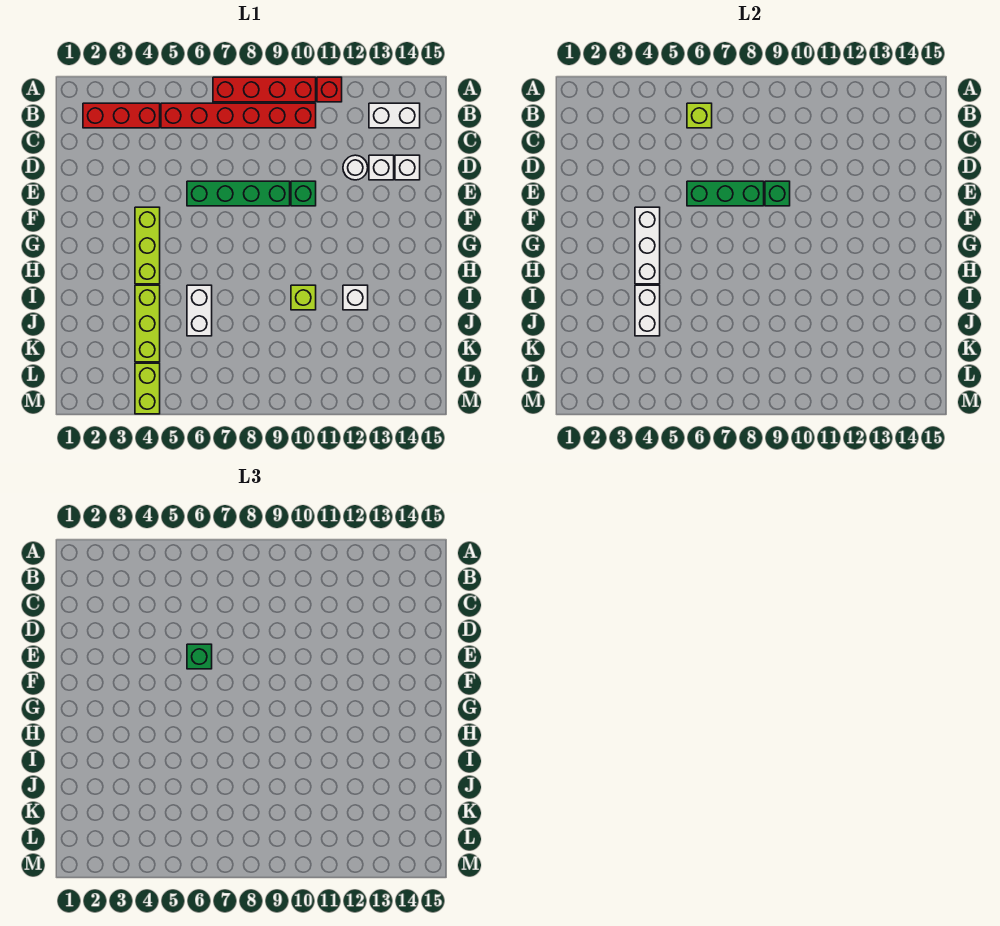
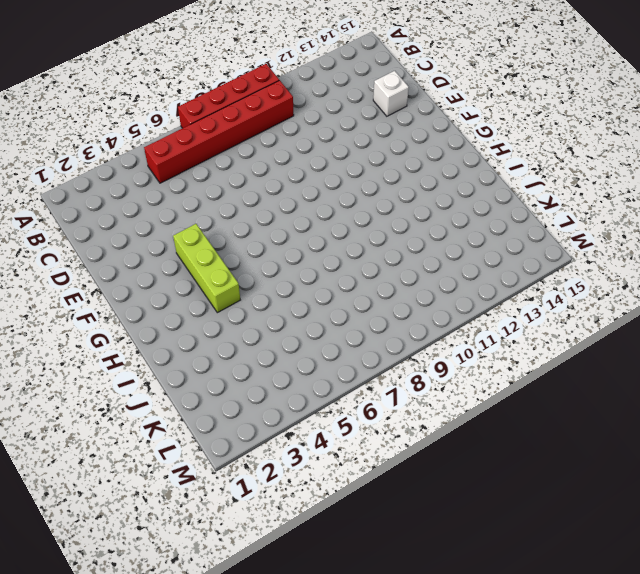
none -> red brick A11 level 1
none -> red brick B2:B4 level 1
none -> white brick B13:B14 level 1

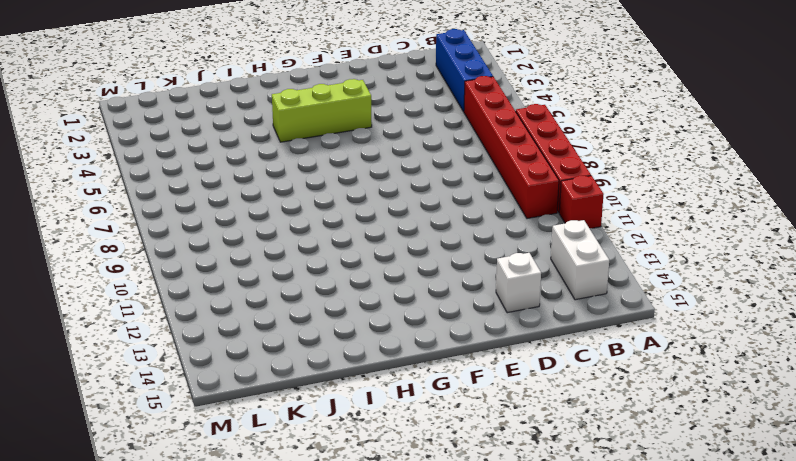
blue brick B2:B4 level 1 -> red brick B2:B4 level 1
none -> white round brick D12 level 1
none -> white brick D13 level 1
none -> green brick E6:E9 level 1

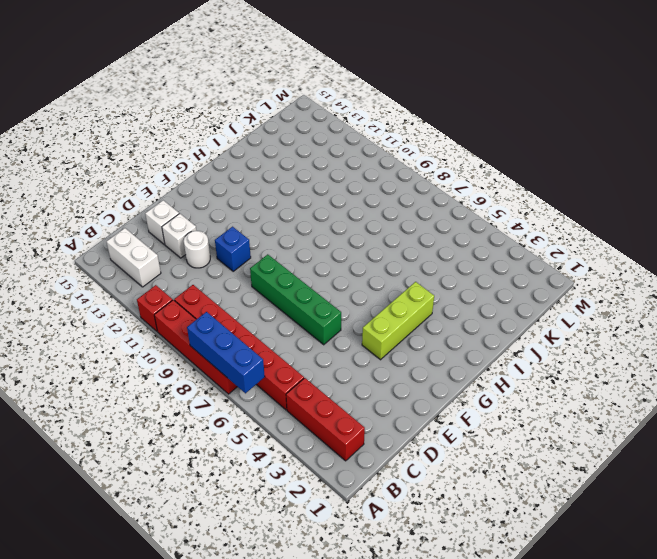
blue brick A6:A8 level 2 -> none
blue brick E11 level 1 -> none
none -> green brick E10 level 1
none -> lime brick I4:K4 level 1
none -> white brick I6:J6 level 1

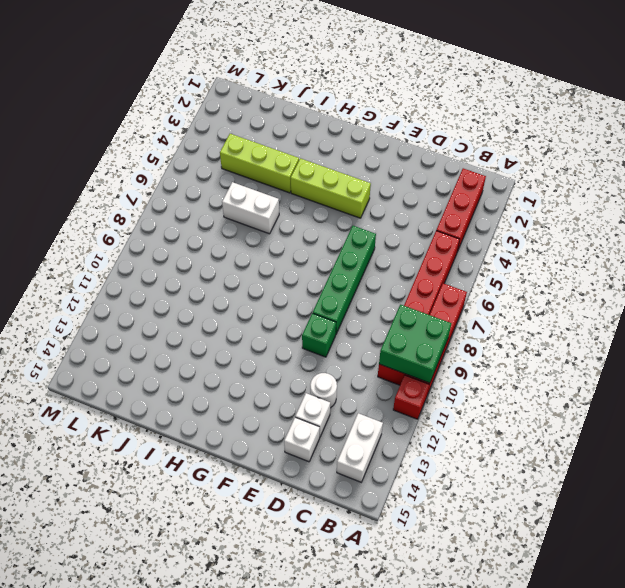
green brick A9:B10 level 2 -> none
none -> lime brick I10 level 1
none -> white brick I12 level 1
none -> lime brick L4:M4 level 1

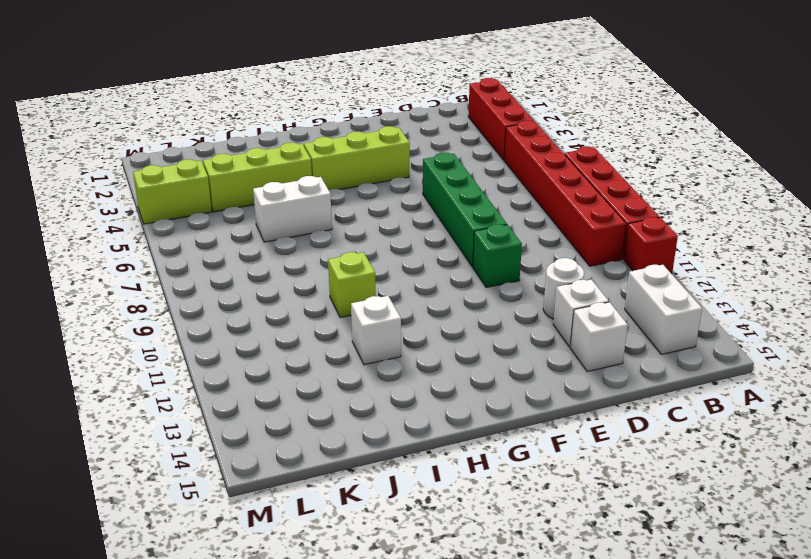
none -> lime brick B6 level 2
none -> green brick E6:E8 level 2
none -> green brick E9 level 2

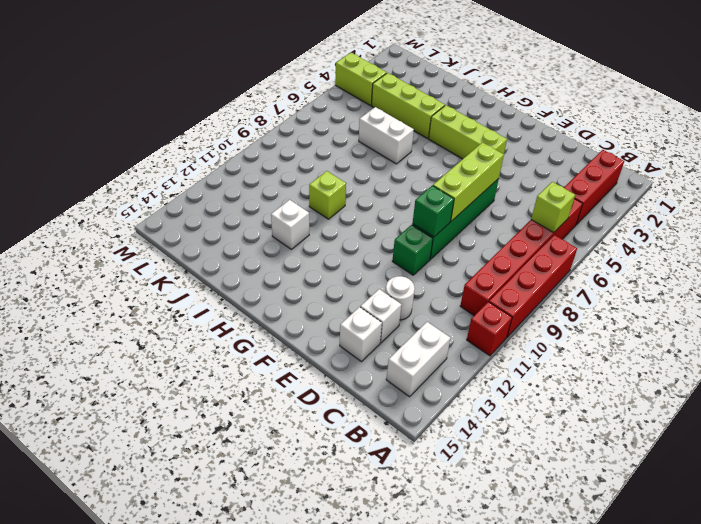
lime brick E6:E8 level 2 -> green brick E6:E8 level 2
none -> white brick F4:H4 level 2
none -> white brick I4:J4 level 2
none -> green brick E6 level 3

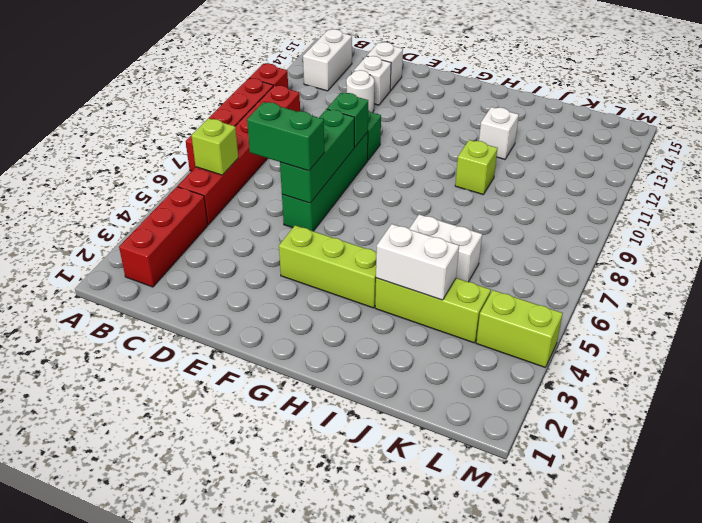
green brick D6:E6 level 3 -> green brick E6 level 3
none -> white brick F4:H4 level 2

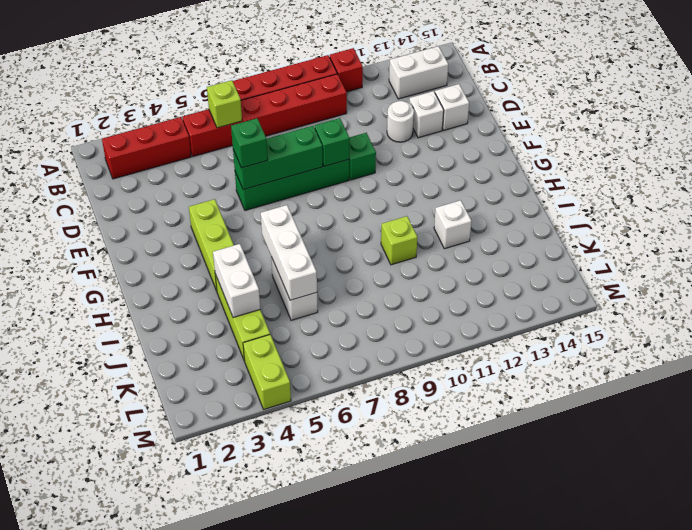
white brick H6:J6 level 2 -> white brick F4:H4 level 2

